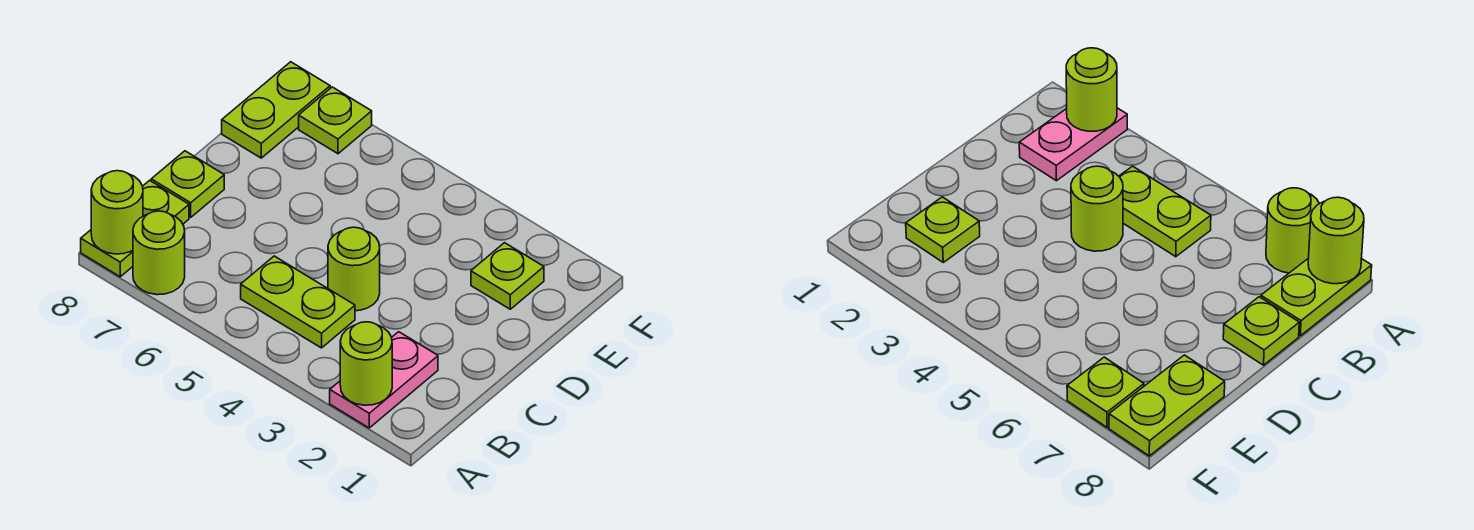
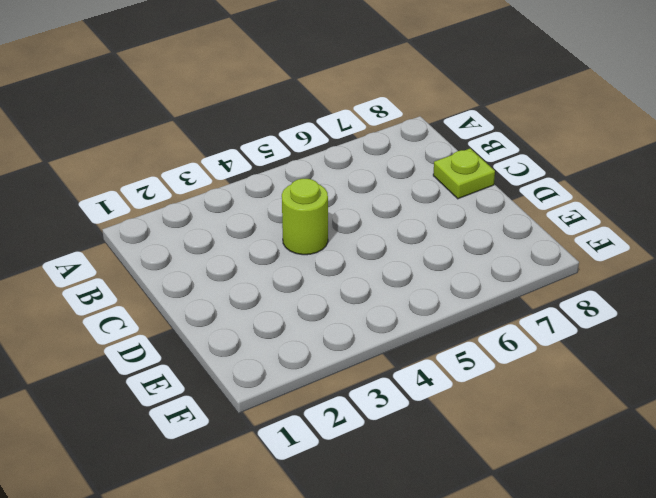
none -> pink plate A2:B2 level 1
none -> lime round brick A7 level 1

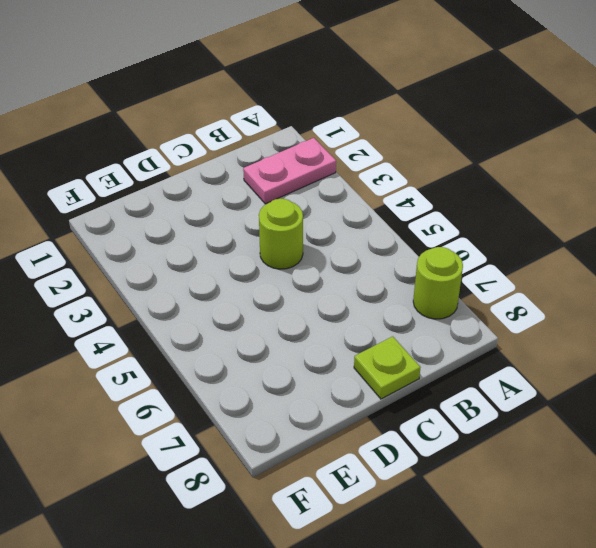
none -> lime plate A8:B8 level 1
none -> lime plate B4:B5 level 1

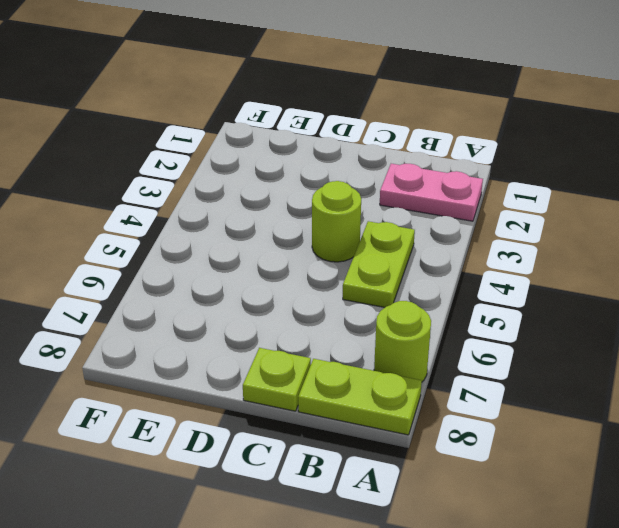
none -> lime plate E2 level 1
none -> lime plate E8:F8 level 1

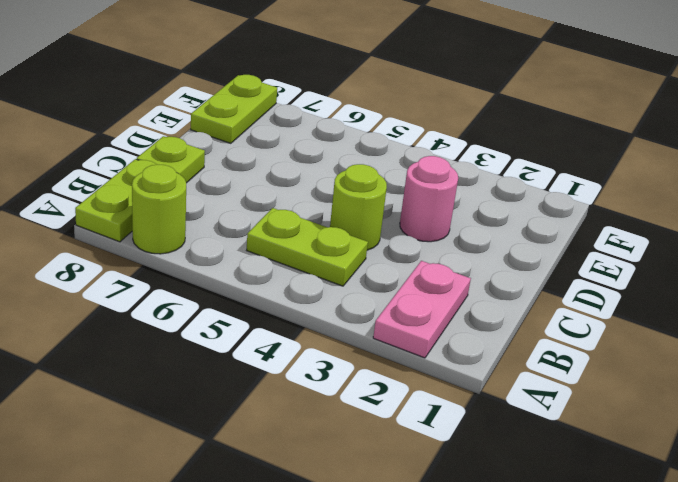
pink round brick D3 level 1 -> none
none -> lime plate E2 level 1
none -> lime plate F7 level 1

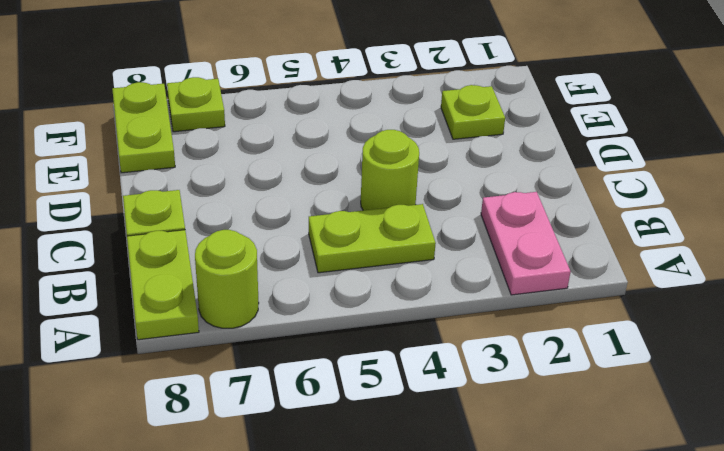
none -> lime round brick A2 level 2
none -> lime round brick A8 level 2

